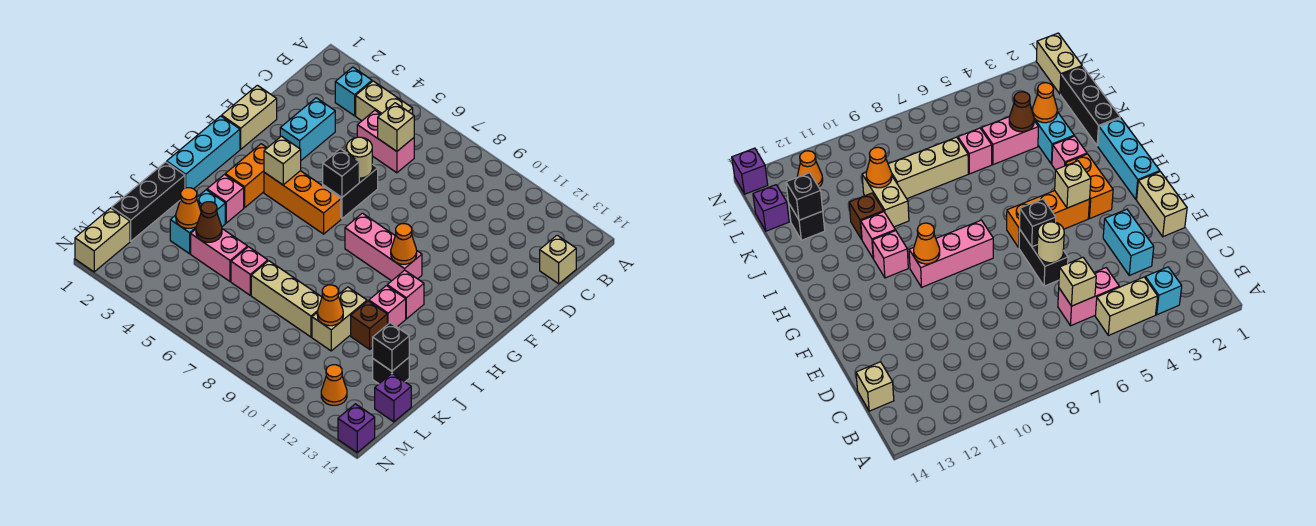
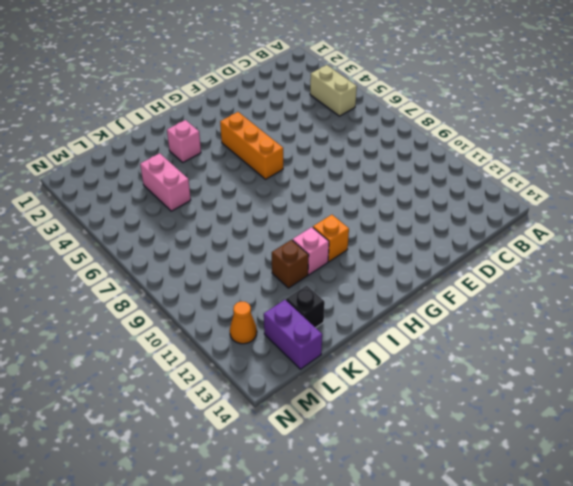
orange brick H11 level 1 -> pink brick H11 level 1
purple brick L13:L14 level 1 -> purple brick L14 level 1
none -> cyan brick B3 level 1
none -> pink brick C5:C6 level 1
none -> tan brick C14 level 1
none -> cyan brick D3:E3 level 1

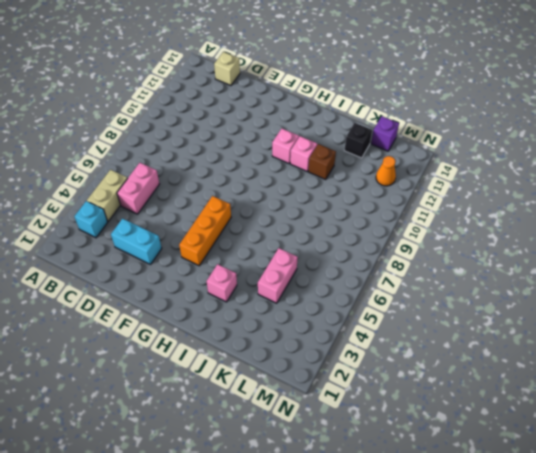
none -> tan brick E1:F1 level 1
none -> black brick E6:F6 level 1
none -> cyan brick G1:I1 level 1
none -> orange brick G3:H3 level 1

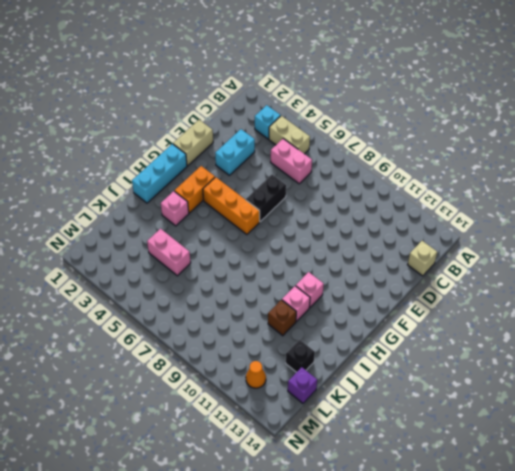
none -> pink brick G8:G10 level 1
none -> black brick J1:L1 level 1
none -> cyan brick J3:K3 level 1
none -> tan brick J10:K10 level 1

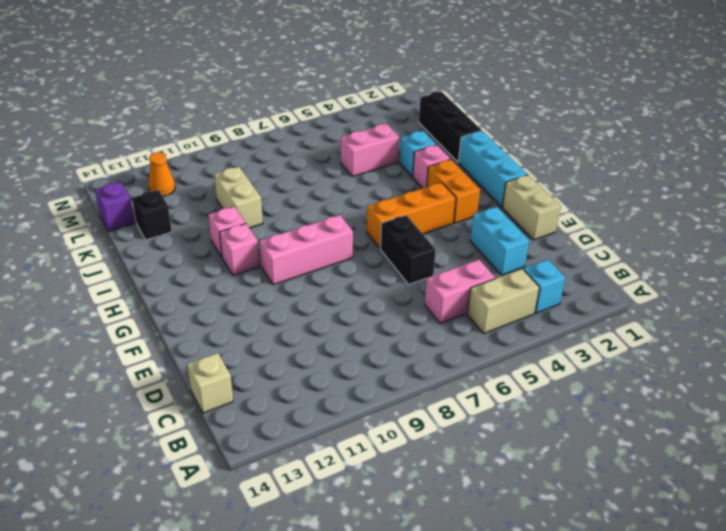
cyan brick J3 level 1 -> cyan brick J3:K3 level 1
none -> brown brick J11 level 1
none -> pink brick K6 level 1
none -> tan brick K7:K9 level 1
none -> tan brick M1:N1 level 1

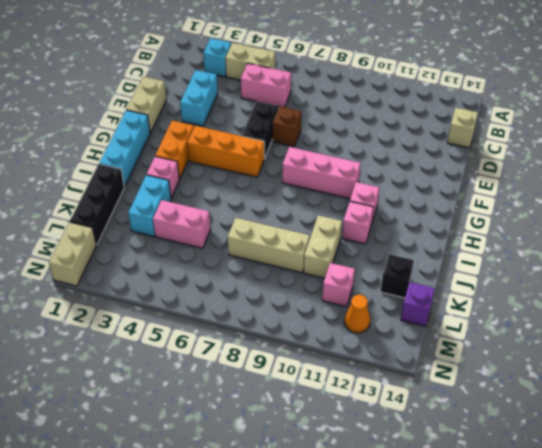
brown brick E7 level 1 -> brown brick J11 level 1
pink brick L11 level 1 -> pink brick K6 level 1
none -> purple brick N14 level 1
none -> tan brick C6 level 2
none -> tan round brick E6 level 2
none -> black brick F6 level 2

